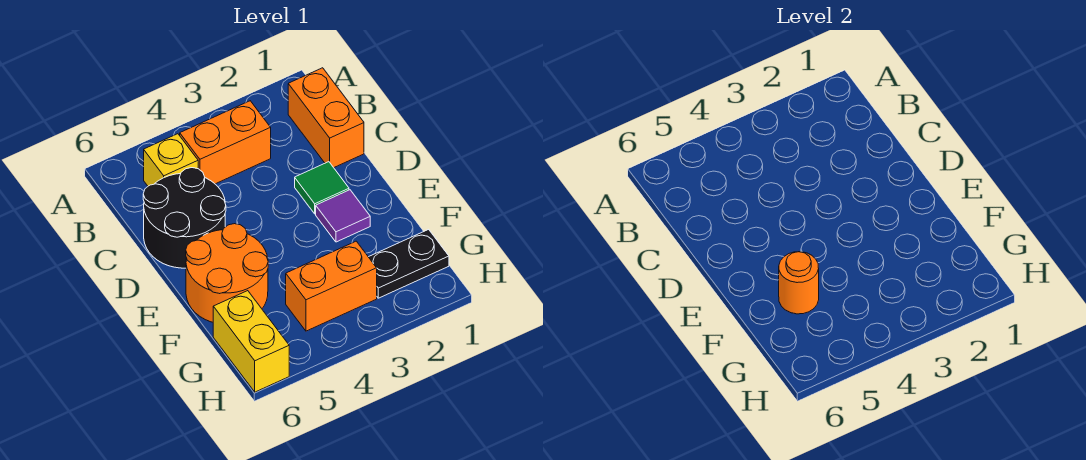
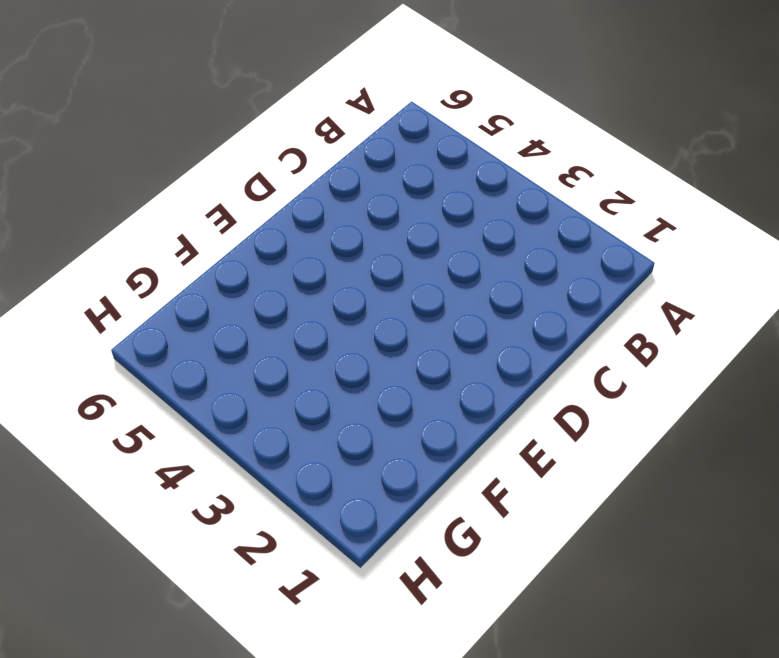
none -> orange brick B1:C1 level 1
none -> orange brick B3:B4 level 1

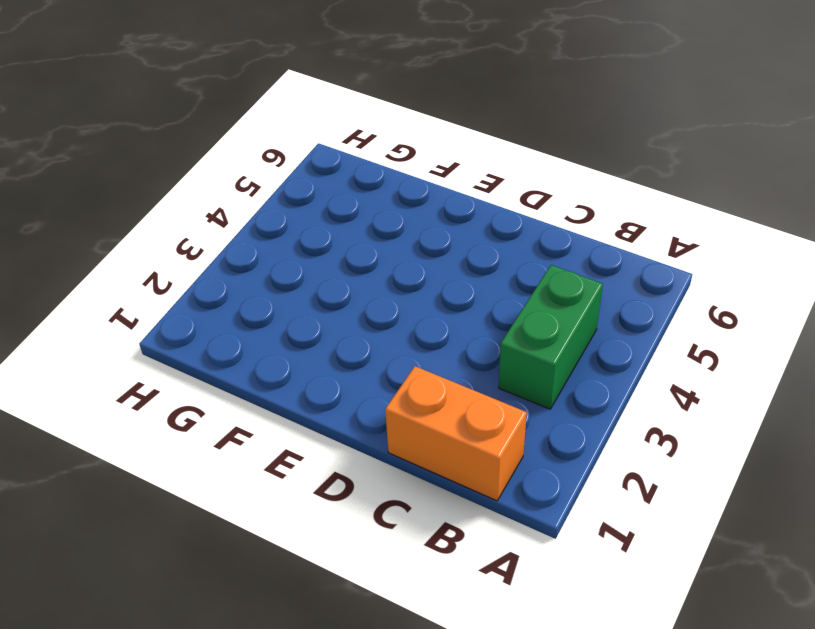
green brick B3:B4 level 1 -> orange brick B3:B4 level 1
none -> yellow brick B5 level 1
none -> black round brick C5:D6 level 1

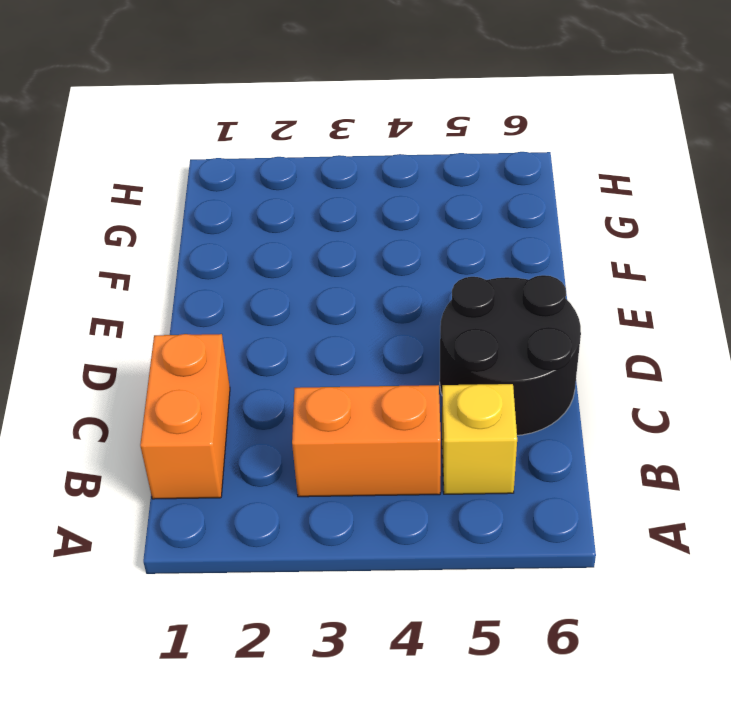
none -> green tile D2 level 1
none -> purple tile E2 level 1

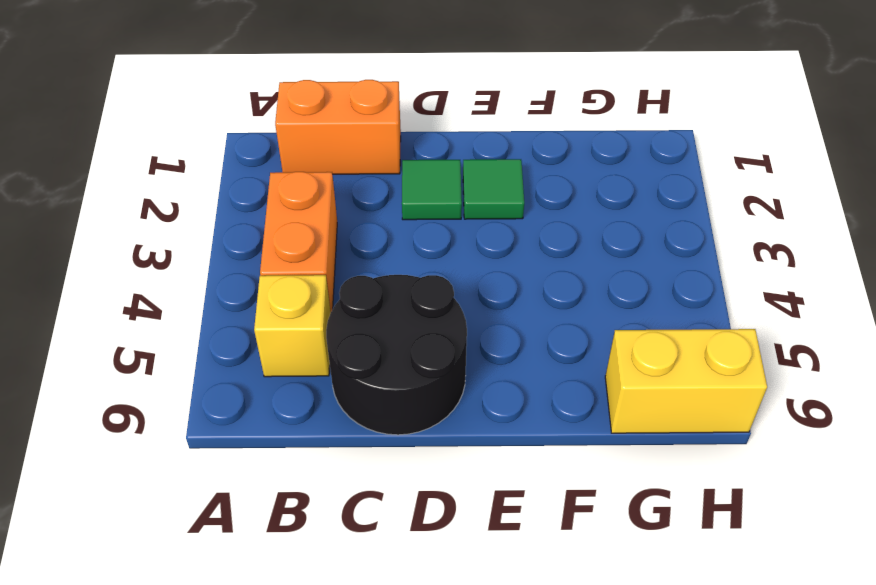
green tile E2 level 1 -> purple tile E2 level 1
none -> orange round brick E5:F6 level 1
none -> black plate G1:G2 level 1

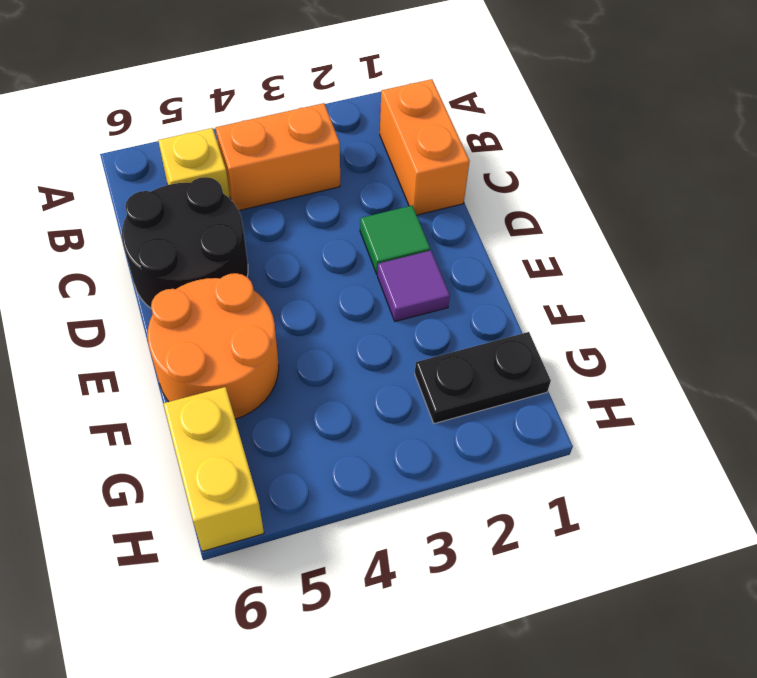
none -> orange brick G3:G4 level 1
none -> orange round brick F5 level 2

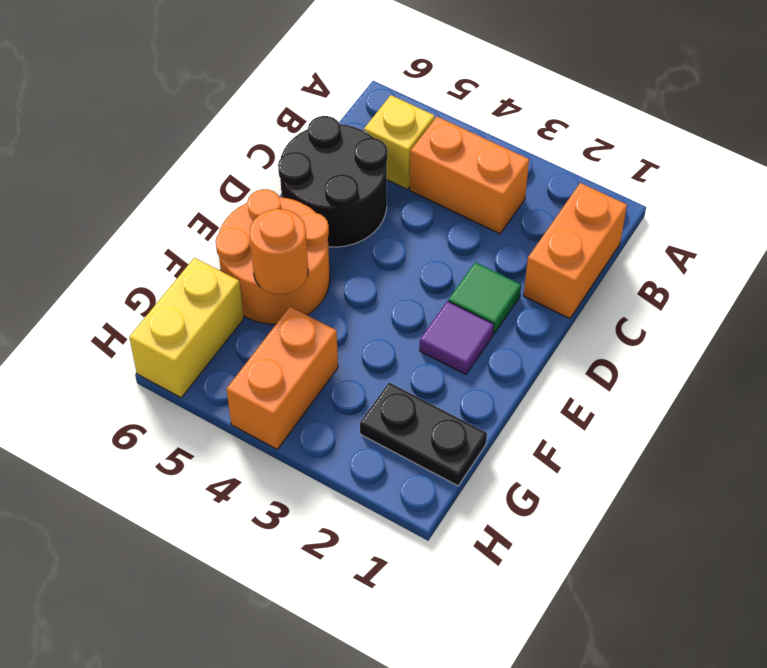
orange brick G4:H4 level 1 -> orange brick G3:G4 level 1

